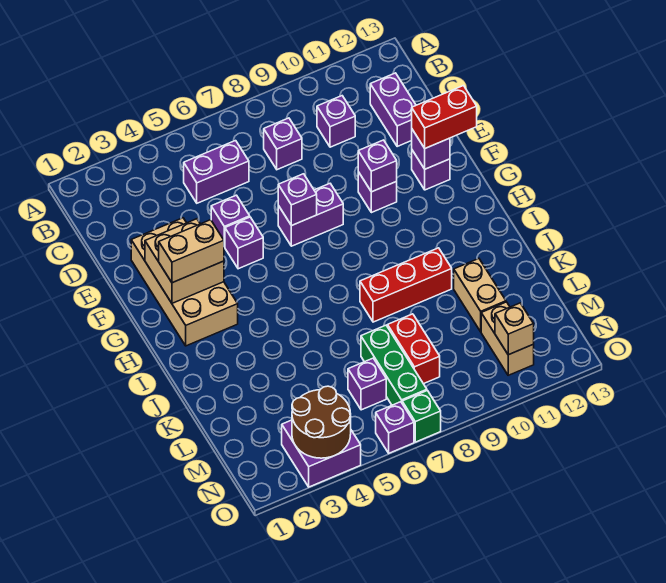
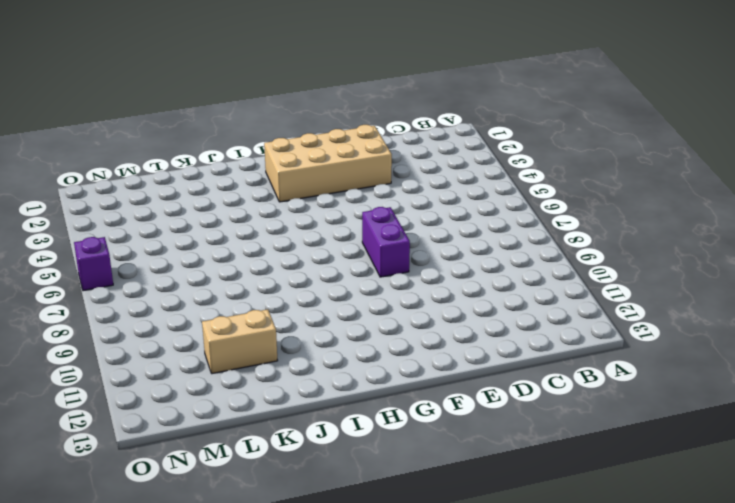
none -> purple brick C5:C6 level 1
none -> purple brick C8 level 1
none -> purple brick C10 level 1

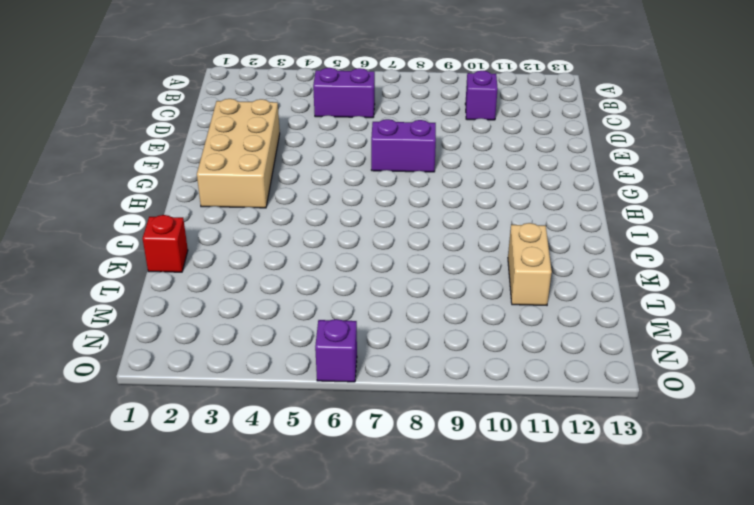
red brick K1 level 1 -> none
none -> purple brick C8 level 1
none -> purple brick C12:D12 level 1
none -> purple brick E5 level 1

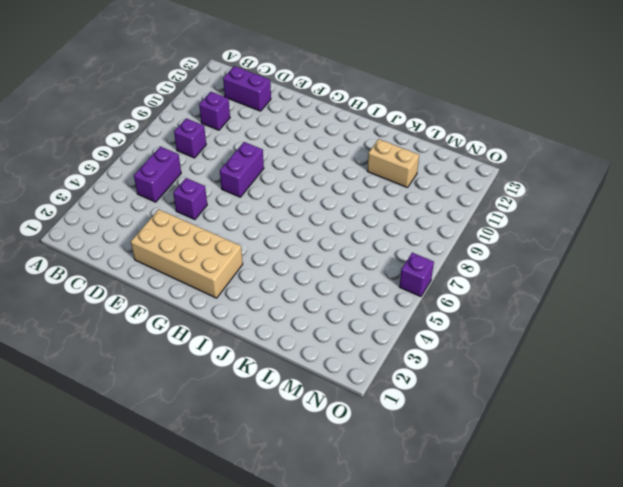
none -> purple brick F5 level 1
none -> purple brick F10 level 1
none -> purple brick F12 level 1

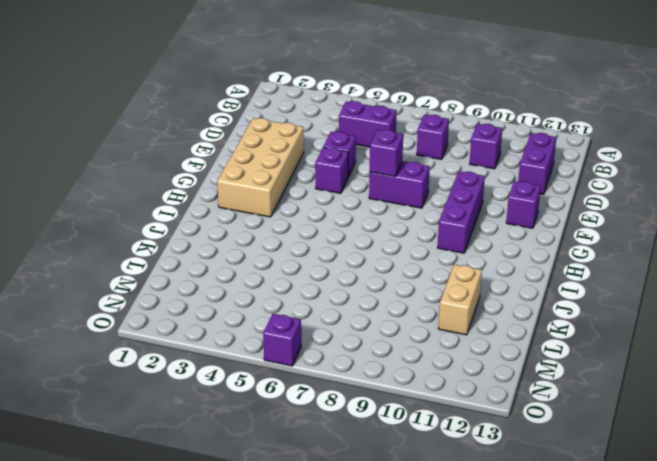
purple brick F10:H10 level 1 -> purple brick F10 level 1
none -> red brick J8:J10 level 1
none -> green brick L7:N7 level 1
none -> red brick L8:M8 level 1

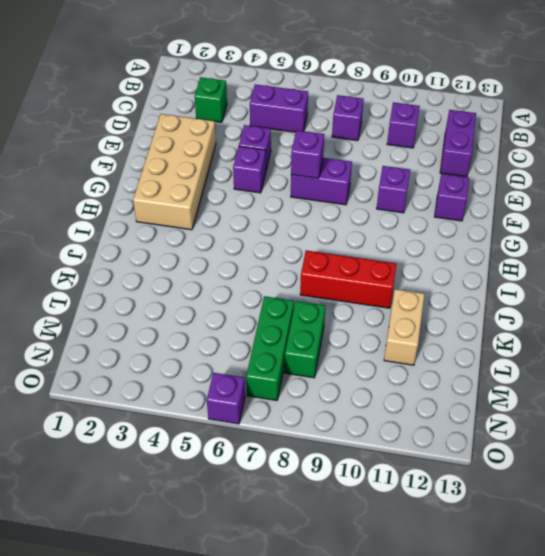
green brick C3 level 1 -> green brick O7 level 1
green brick L8:M8 level 1 -> red brick L8:M8 level 1
none -> purple brick M6 level 1
none -> tan brick M11:N11 level 1
none -> purple brick N3:O4 level 1

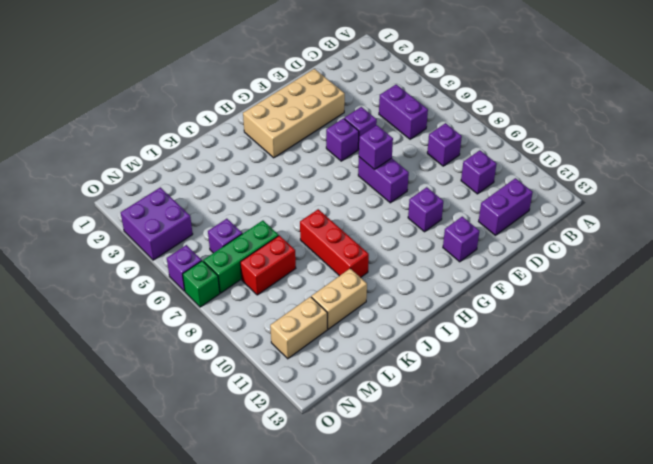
none -> tan brick F2:G3 level 2
none -> purple brick F10 level 2
none -> purple brick F12 level 2

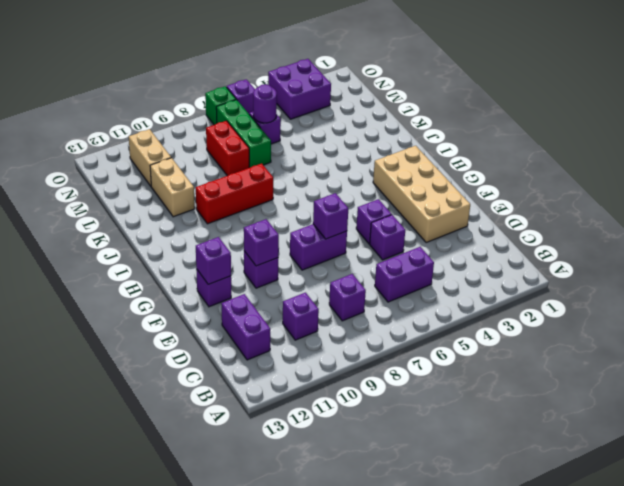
purple round brick M6 level 2 -> none
none -> tan brick F2:G3 level 2
none -> brown round brick N3:O4 level 2
none -> tan brick N11 level 2

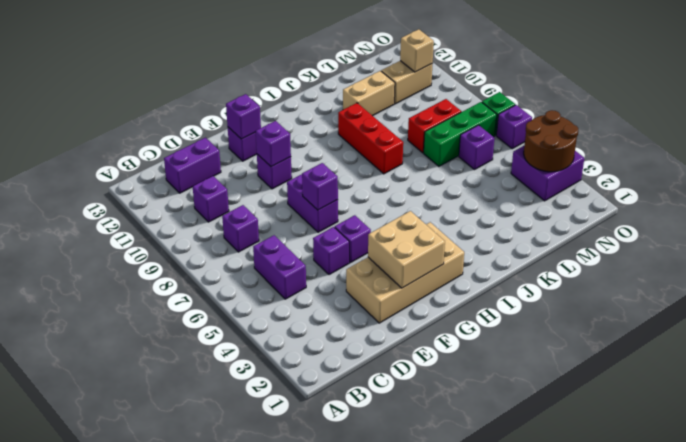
none -> red brick F12:F13 level 3
none -> tan brick G2:G3 level 3

